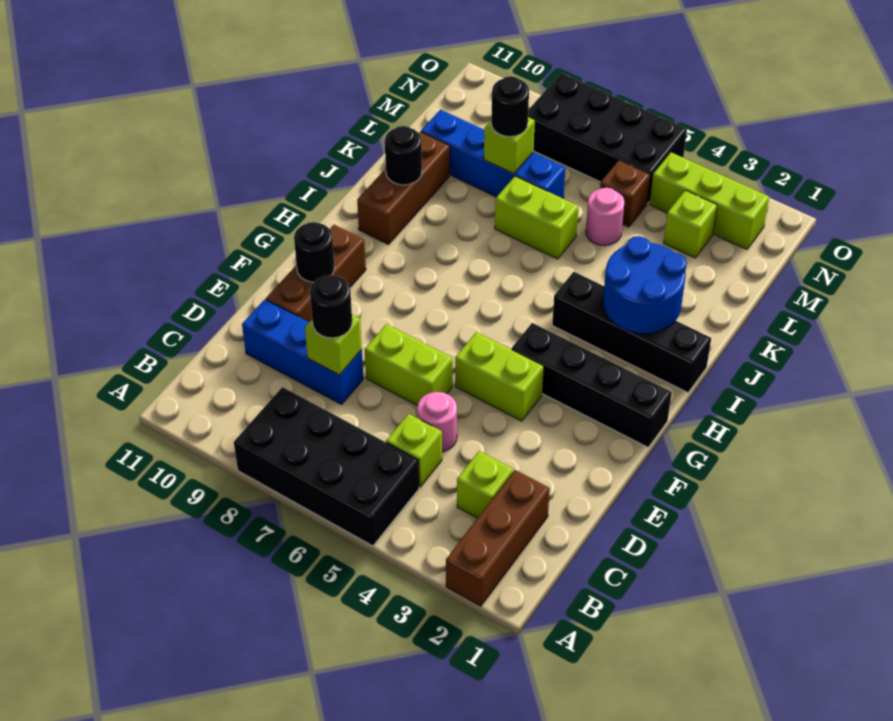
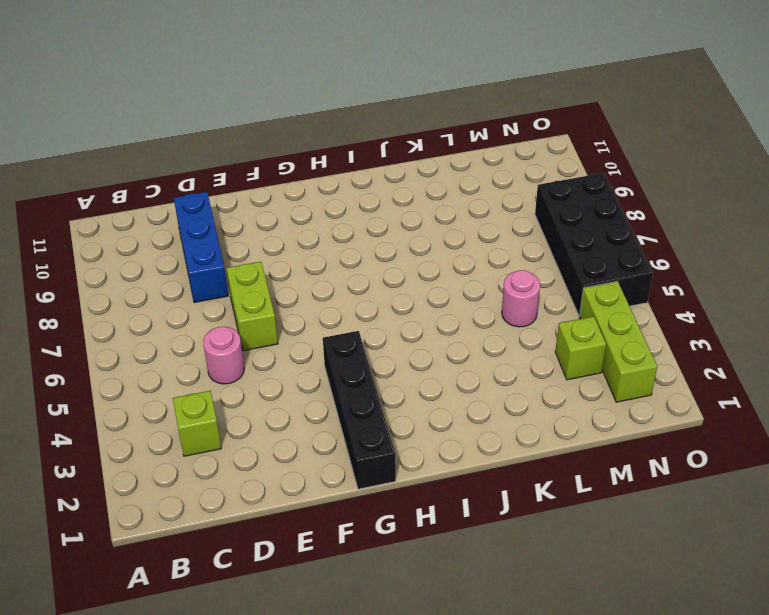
none -> brown brick A2:C2 level 1
none -> black brick A5:B8 level 1
none -> lime brick C5 level 1

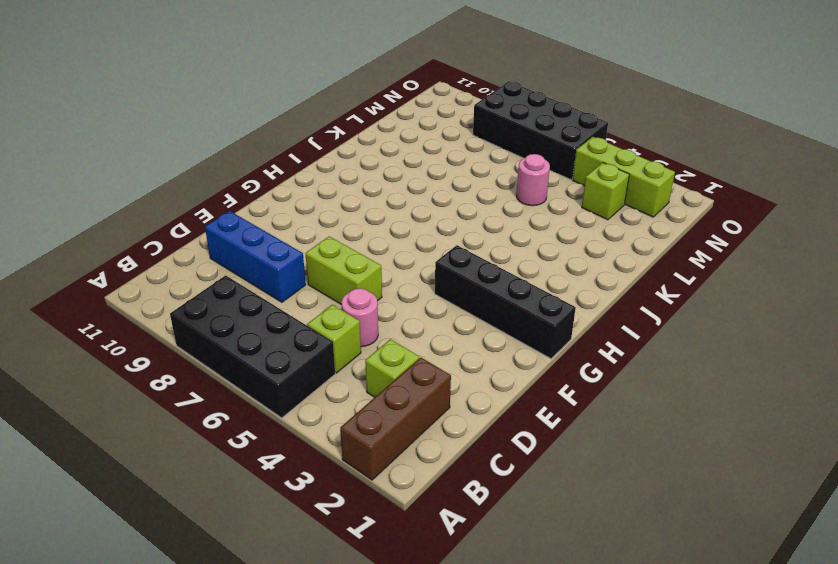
none -> brown brick E10:G10 level 1
none -> lime brick F4:F5 level 1
none -> black brick I1:I4 level 1

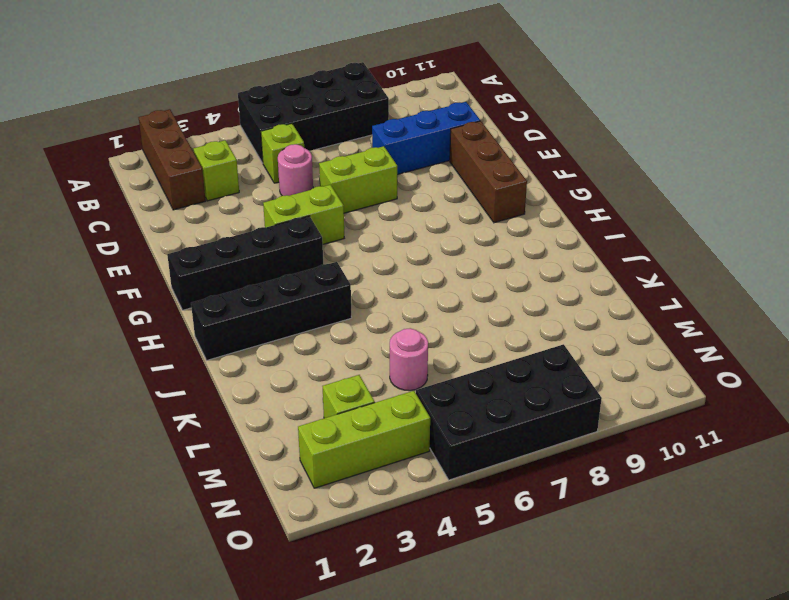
none -> brown brick I10:K10 level 1
none -> lime brick K6:K7 level 1
none -> blue brick L7:L10 level 1

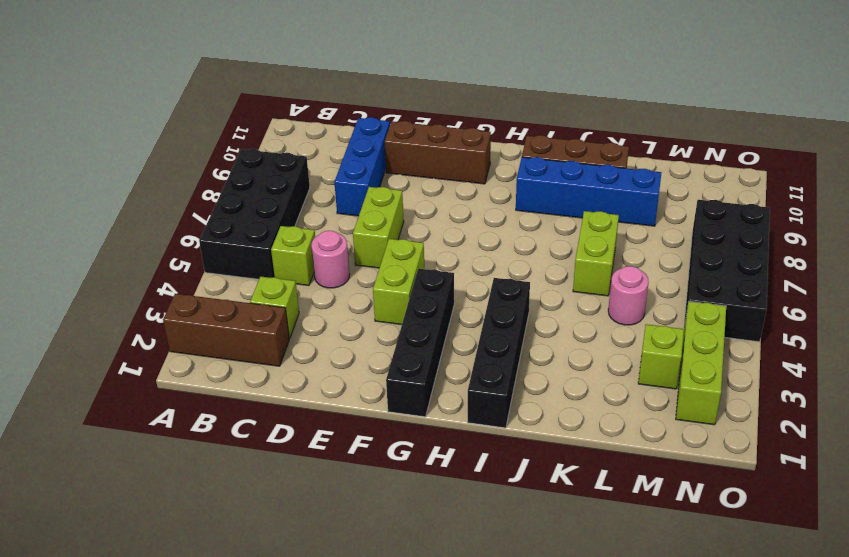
blue brick I9:L9 level 1 -> blue brick L7:L10 level 1
none -> brown brick M5 level 1
none -> lime brick D8 level 2
none -> black round brick F10 level 2

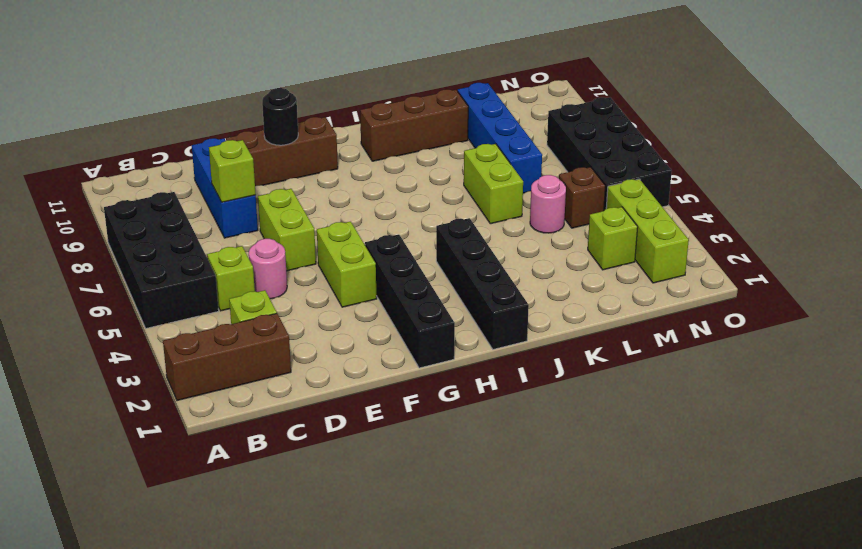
none -> blue round brick I2:J3 level 2
none -> black round brick J10 level 2
none -> lime brick L8 level 2

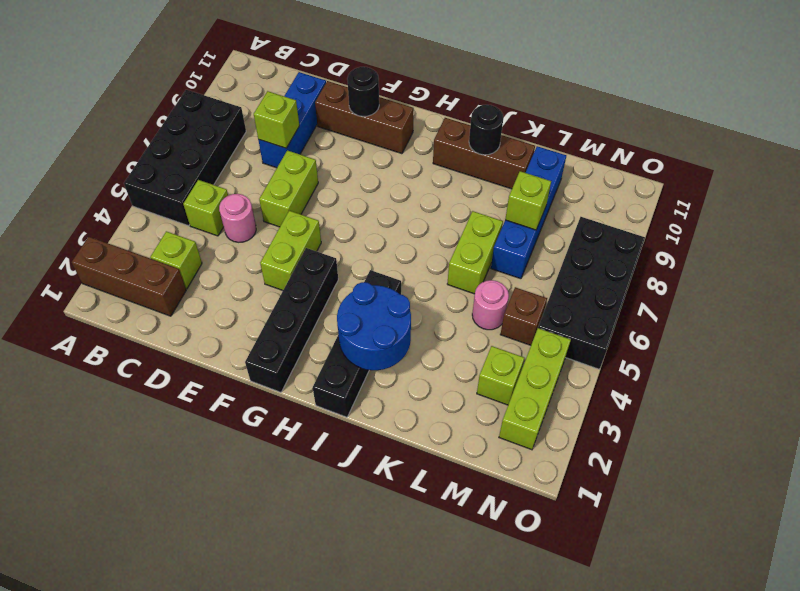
none -> black round brick D8 level 3
none -> black round brick L8 level 3

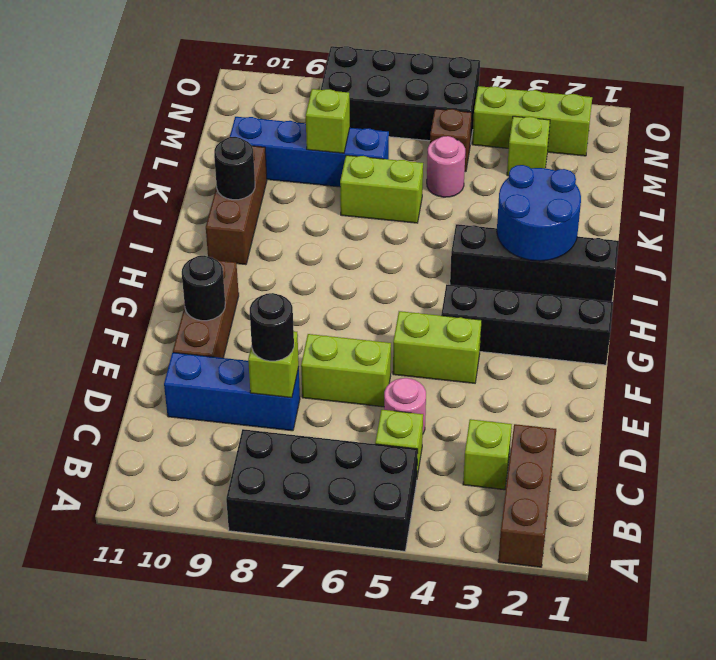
none -> black round brick L8 level 3

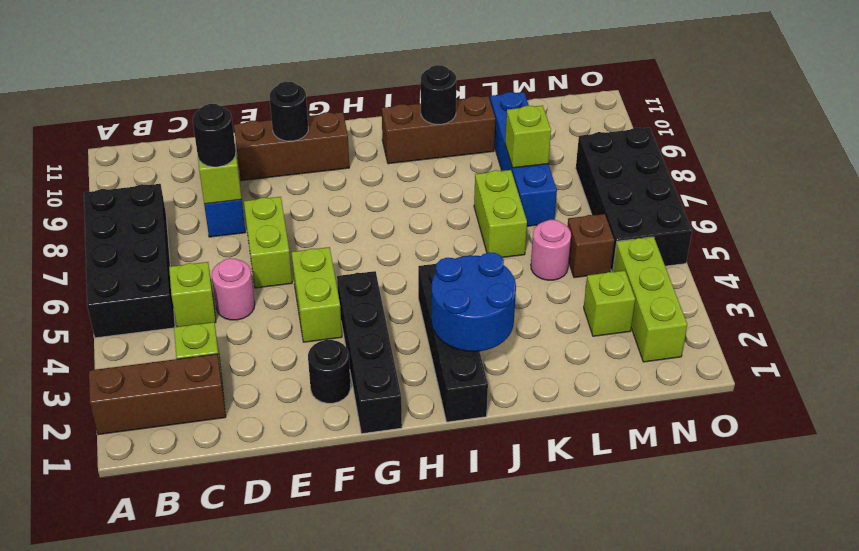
black round brick F2 level 1 -> black round brick L8 level 3

